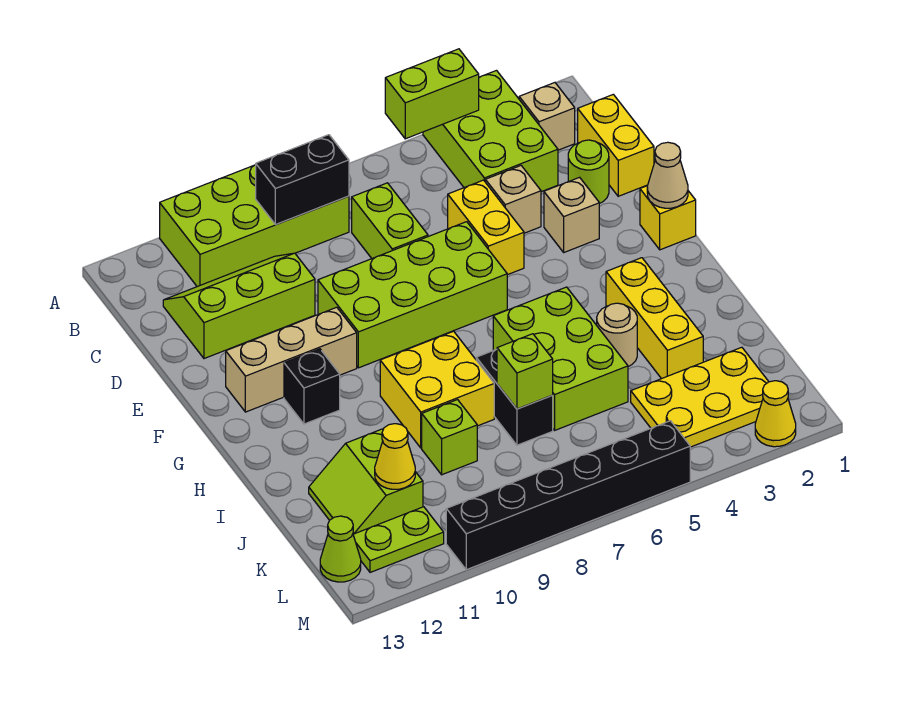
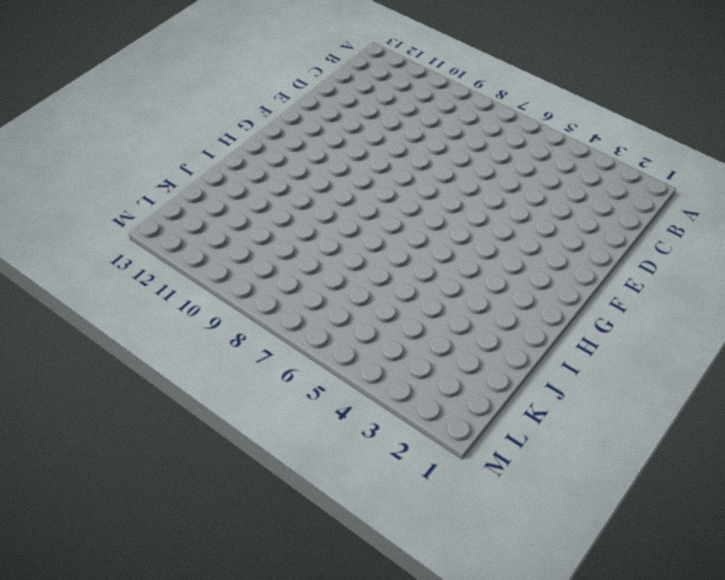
none -> lime brick A3:C4 level 1
none -> lime brick A8:B11 level 1
none -> tan brick B2 level 1
none -> yellow brick C1:D1 level 1

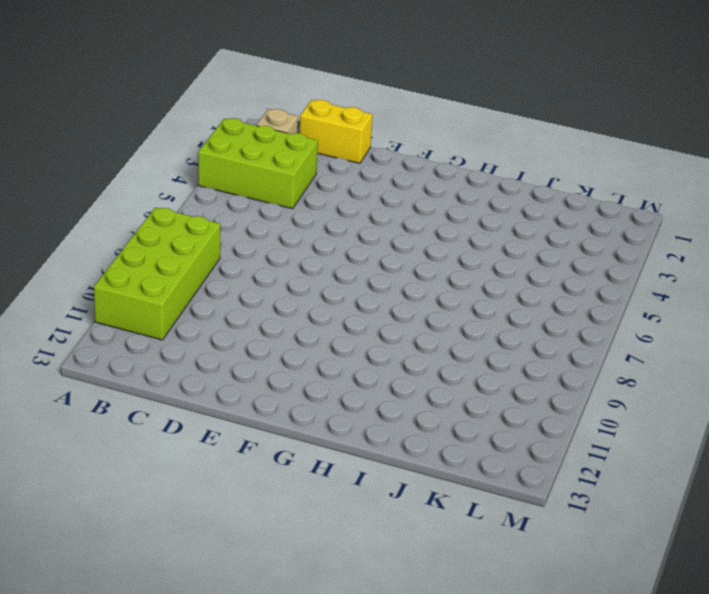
none -> lime brick C7:D7 level 1
none -> lime slope C10:D12 level 1 top D
none -> lime round brick D2 level 1
none -> tan brick D4 level 1

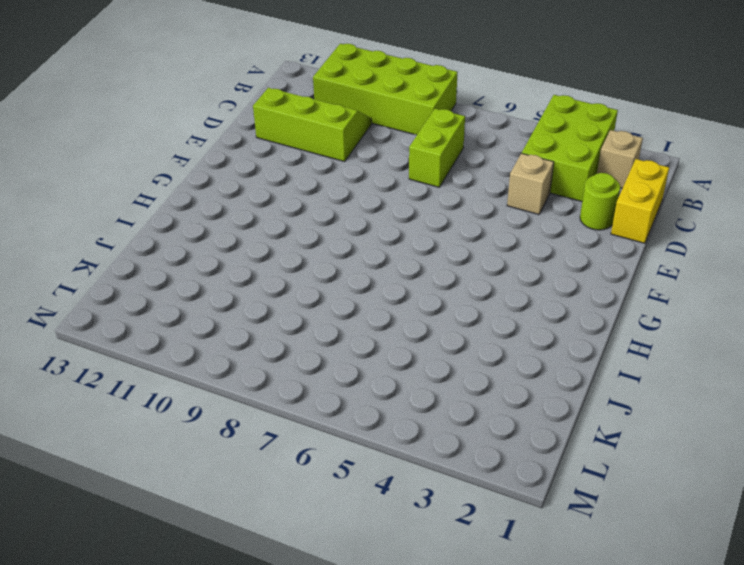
none -> yellow brick D5:E5 level 1
none -> tan brick E3 level 1
none -> lime brick E6:F9 level 1
none -> yellow brick F1 level 1

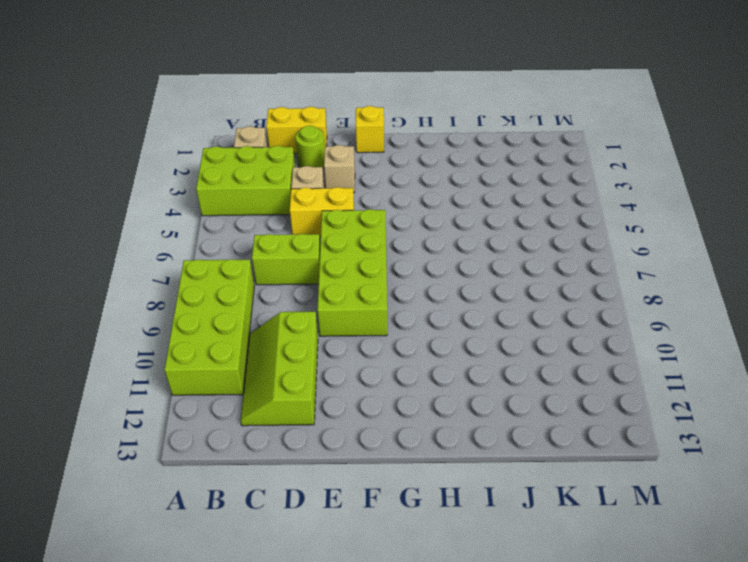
none -> tan brick F10:F12 level 1
none -> black brick G11 level 1
none -> yellow brick H3:J3 level 1
none -> lime brick H5:J6 level 1

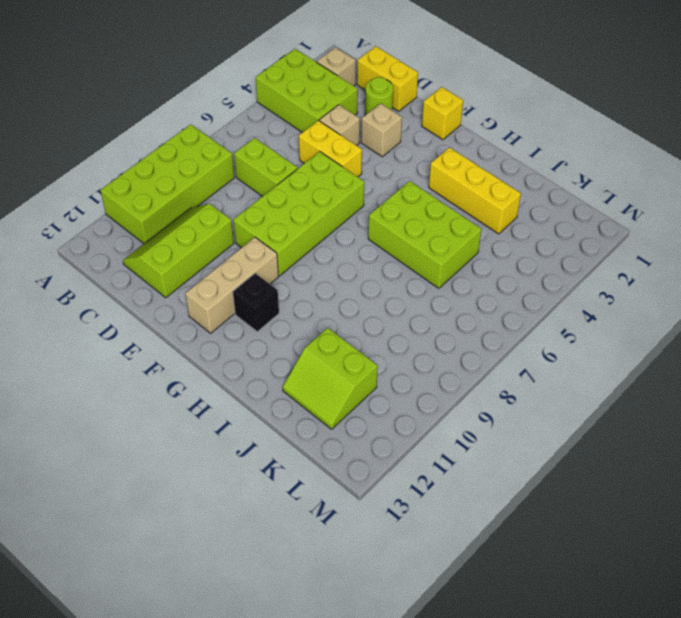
none -> yellow brick H8:I9 level 1
none -> tan round brick I4 level 1
none -> black brick I7:J7 level 1
none -> lime brick J9 level 1

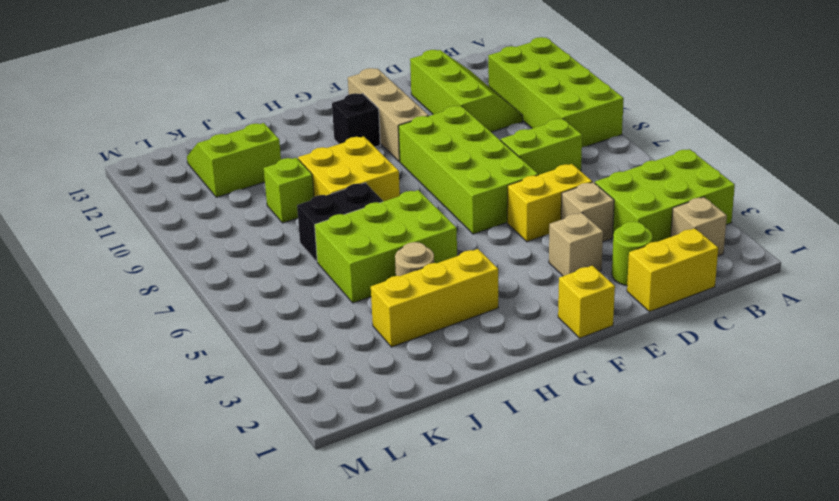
none -> yellow plate K2:L4 level 1
none -> lime plate L11:L12 level 1
none -> lime cone L13 level 1
none -> yellow cone M2 level 1

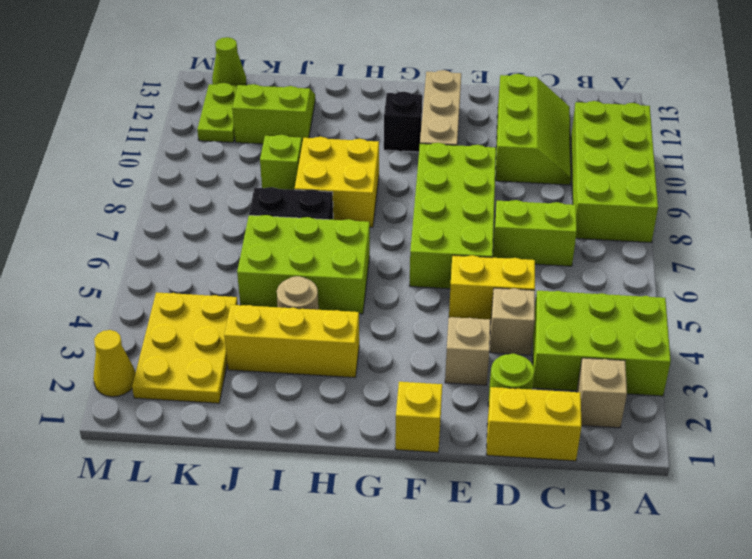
none -> black brick M5:M10 level 1
none -> lime brick A4:A5 level 2
none -> black brick B8:B9 level 2
none -> tan cone F1 level 2

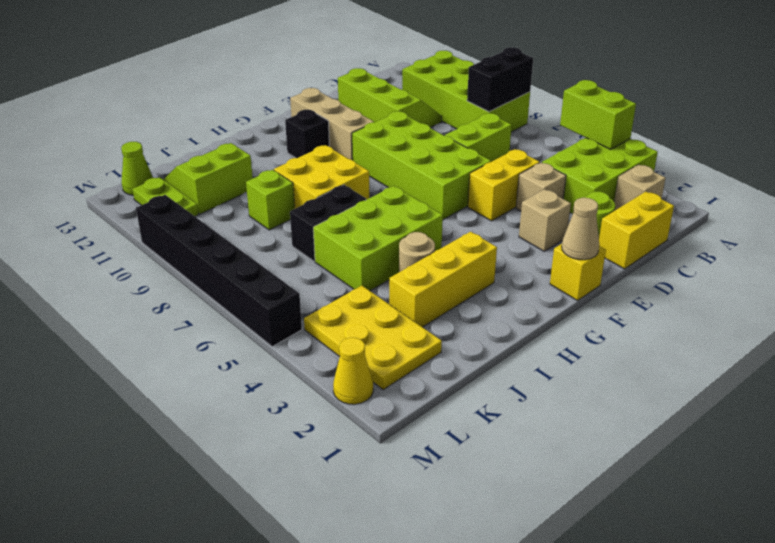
black brick A8:B8 level 2 -> black brick B8:B9 level 2
none -> lime brick J7 level 2
none -> yellow cone K11 level 2

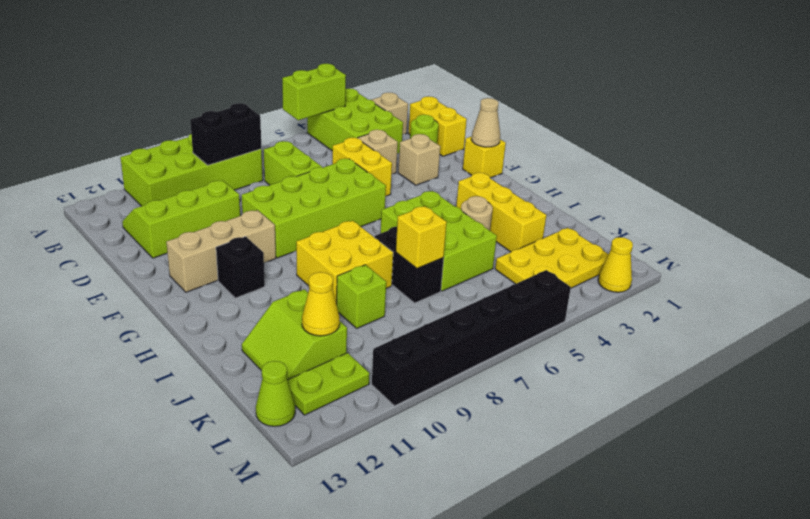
yellow brick J7 level 2 -> lime brick J7 level 2

